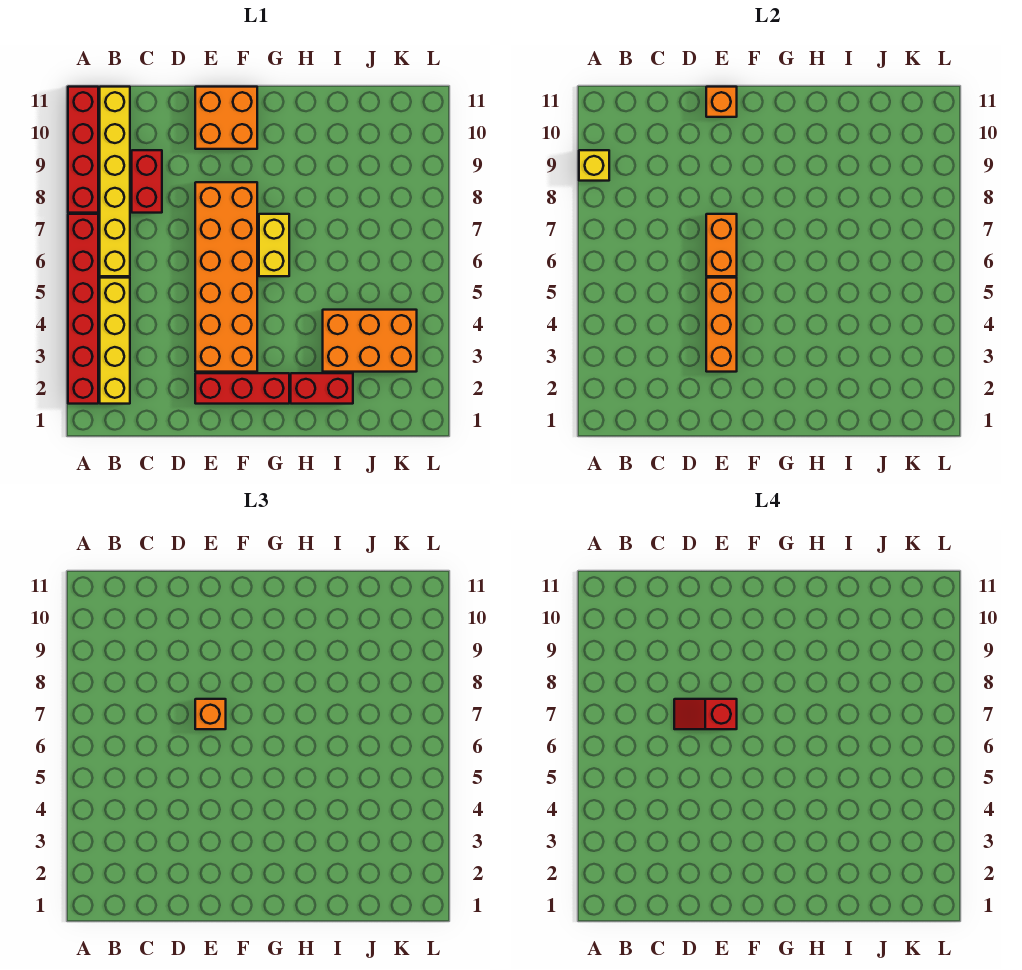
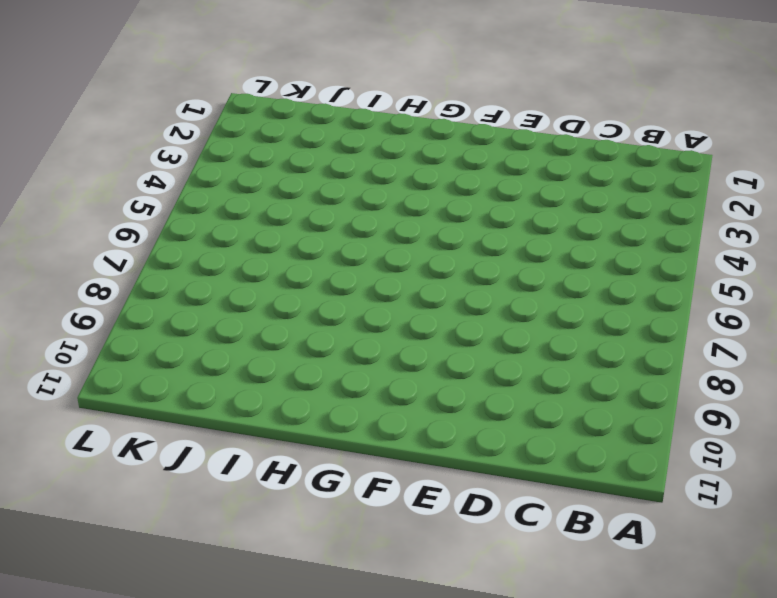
none -> red brick A2:A7 level 1
none -> red brick A8:A11 level 1
none -> yellow brick B2:B5 level 1

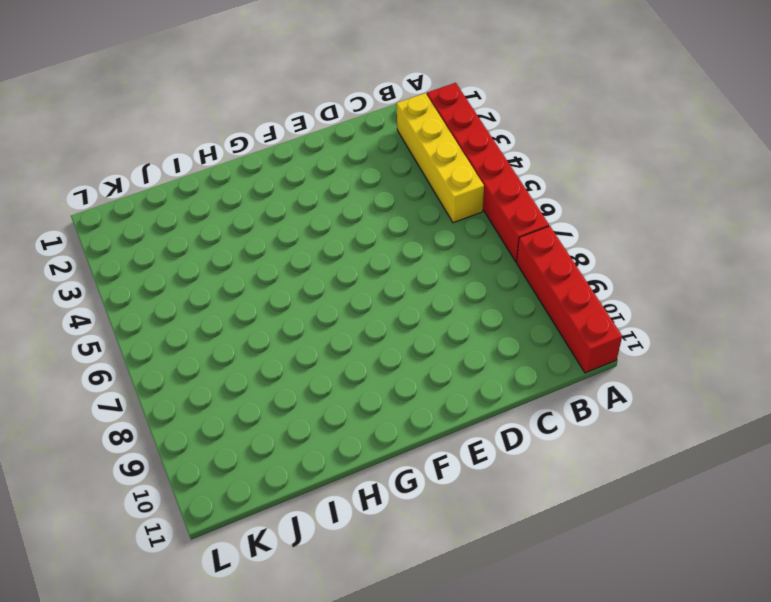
none -> yellow brick B6:B11 level 1
none -> red brick C8:C9 level 1
none -> red brick E2:G2 level 1

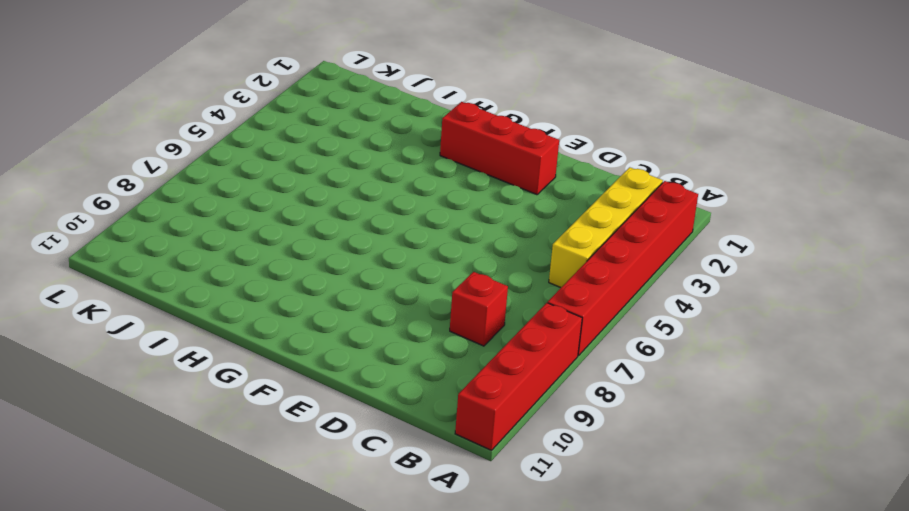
red brick C8 level 1 -> red brick C8:C9 level 1
none -> yellow brick B6:B11 level 1
none -> orange brick E3:F8 level 1
none -> orange brick E10:F11 level 1

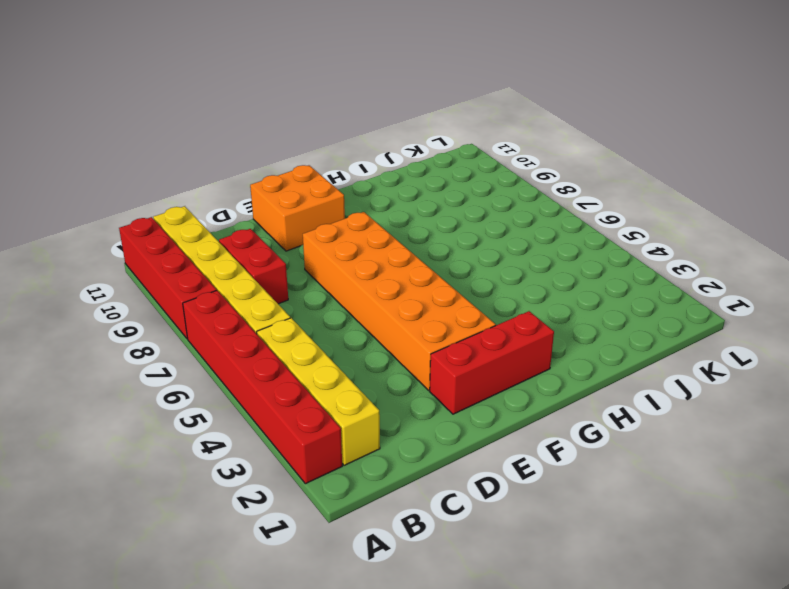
none -> yellow brick G6:G7 level 1
none -> red brick H2:I2 level 1
none -> orange brick I3:K4 level 1

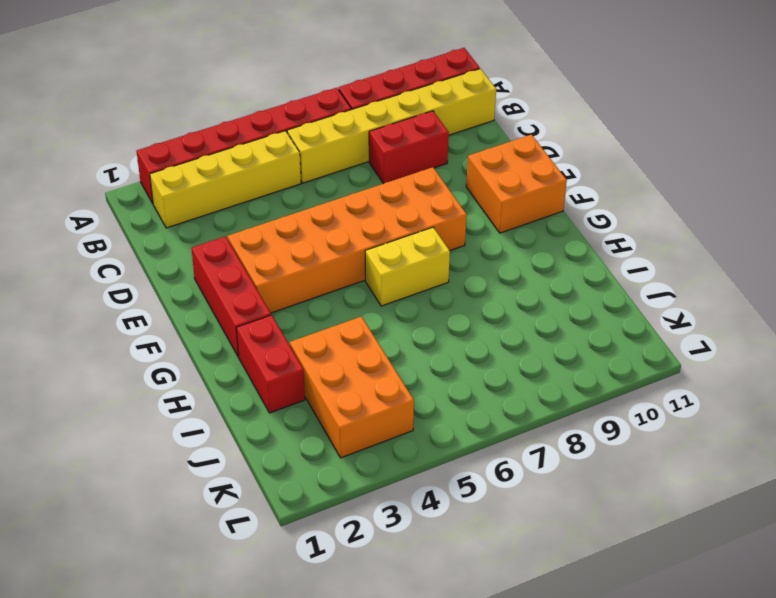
none -> yellow brick A9 level 2
none -> orange brick E3:E5 level 2
none -> orange brick E6:E7 level 2

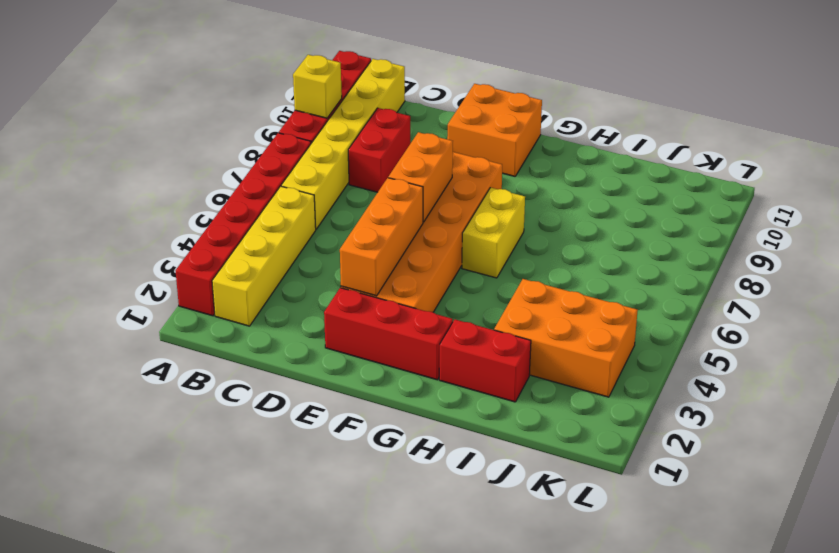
none -> orange brick E11 level 2
none -> orange brick E7 level 3
none -> red slope D7:E7 level 4 top E

